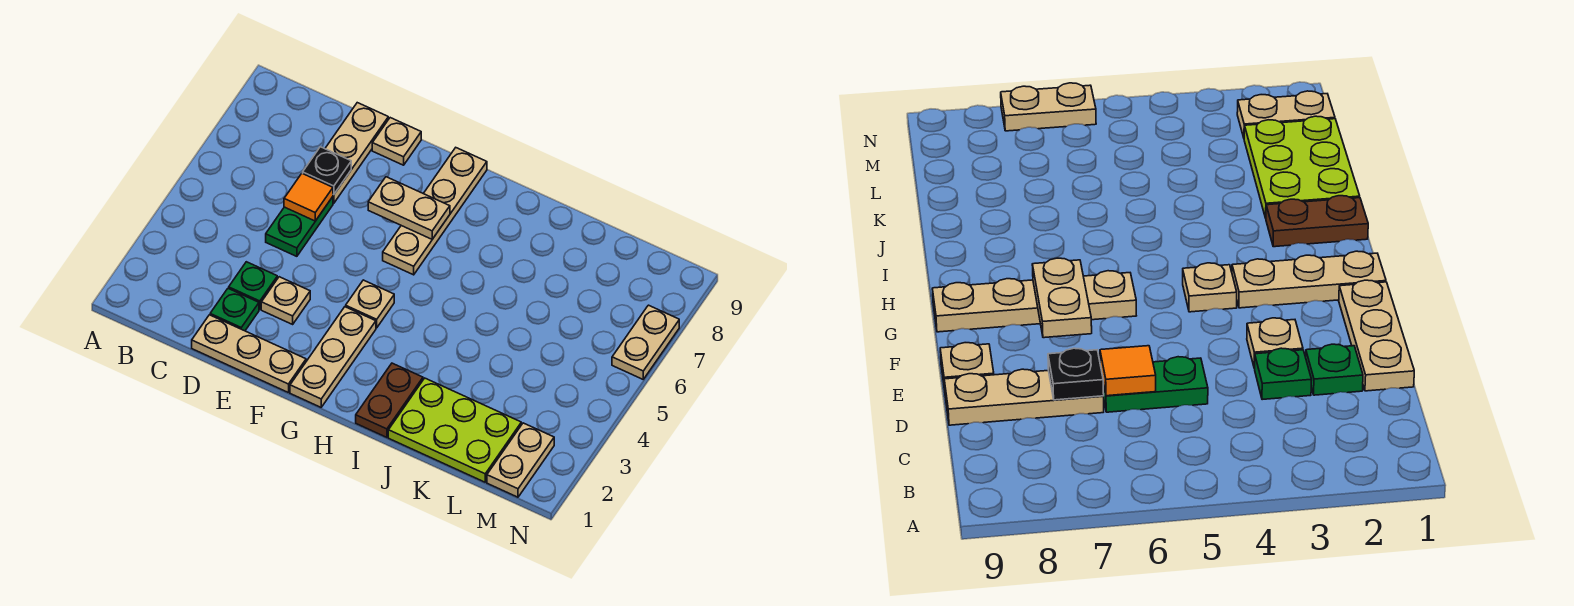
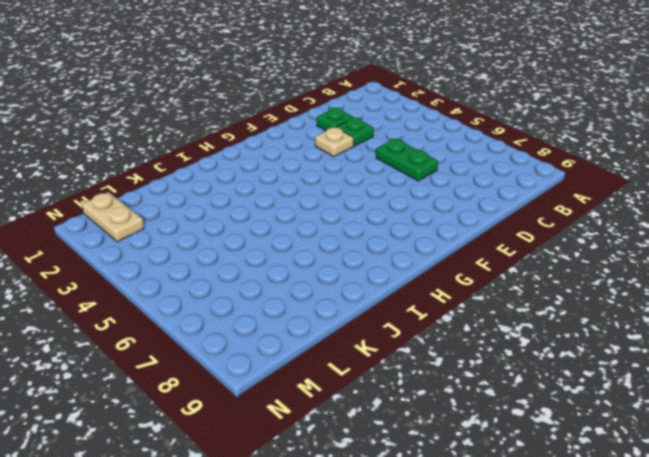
none -> tan plate D1:F1 level 1
none -> tan plate D7:D9 level 1
none -> tan plate E9 level 1

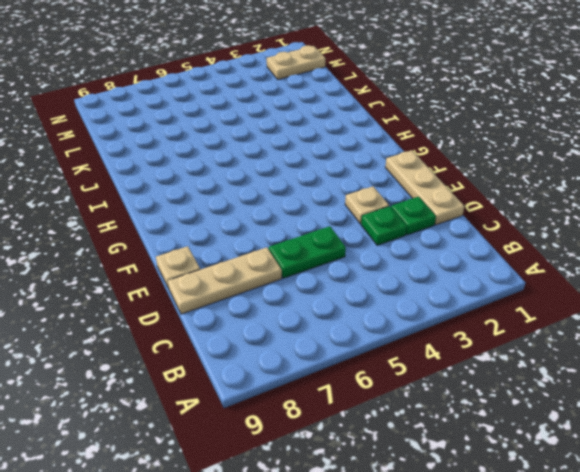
none -> tan plate G1:G3 level 1
none -> tan plate G4 level 1
none -> tan plate G6:G9 level 1

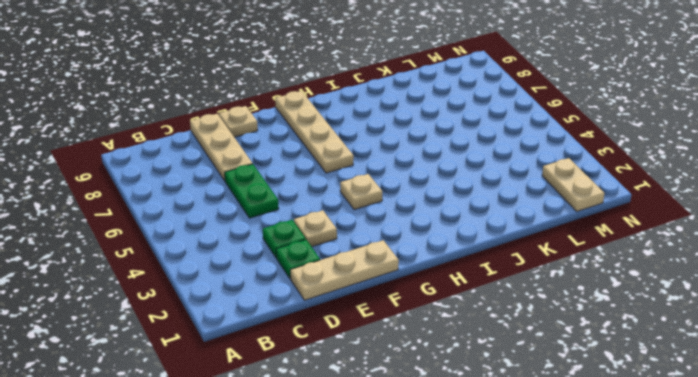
none -> tan plate G1:G3 level 1
none -> brown plate I1:I2 level 1
none -> lime plate J1:L2 level 1

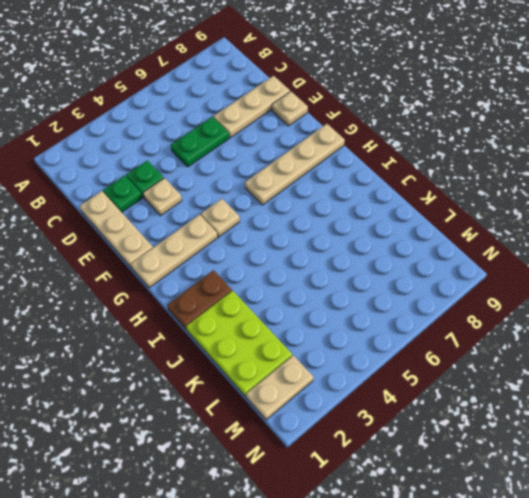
none -> tan plate N6:N7 level 1
none -> orange tile D6 level 2
none -> black plate D7 level 2

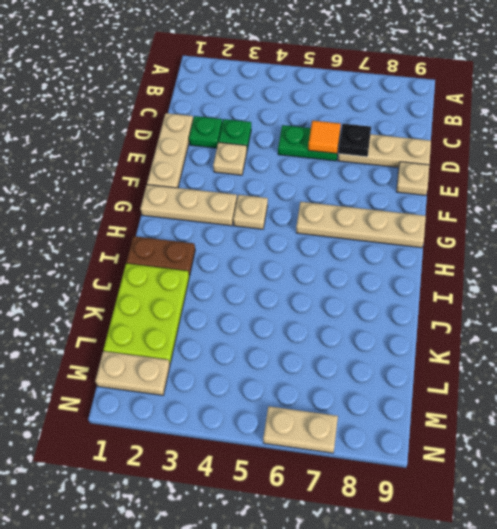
none -> tan plate F7:G7 level 2

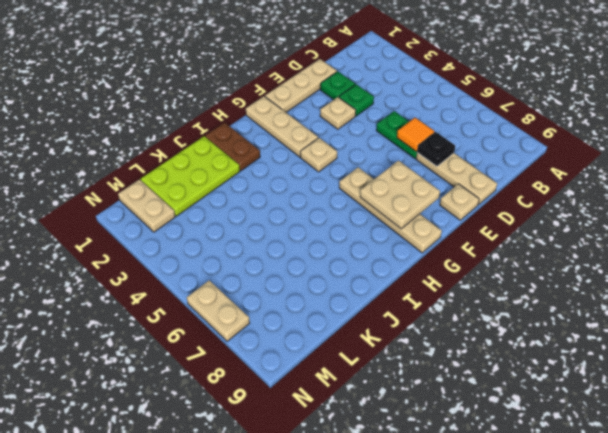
tan plate F7:G8 level 2 -> tan plate F7:G7 level 2

